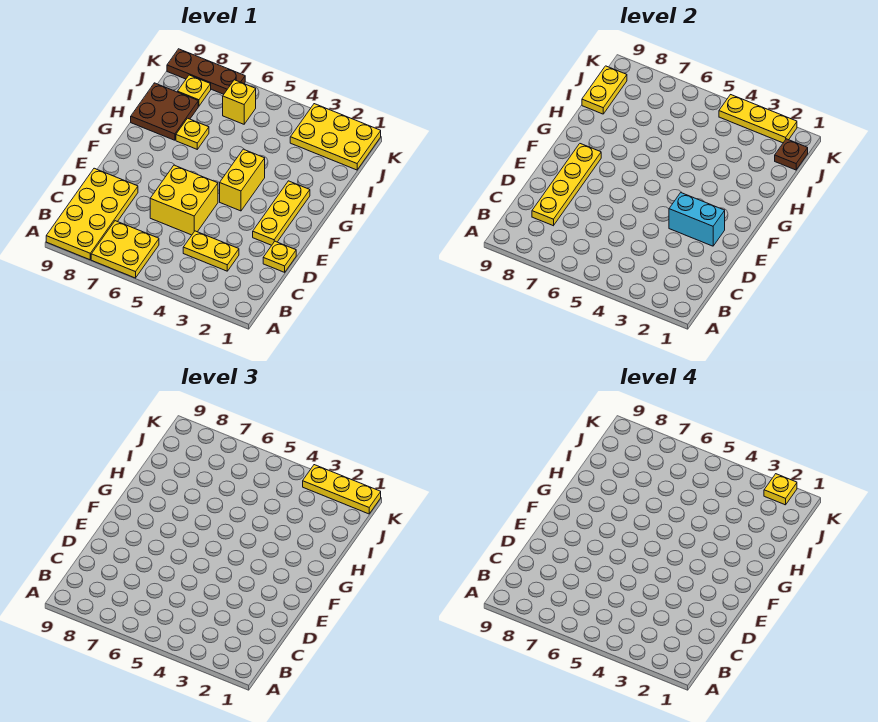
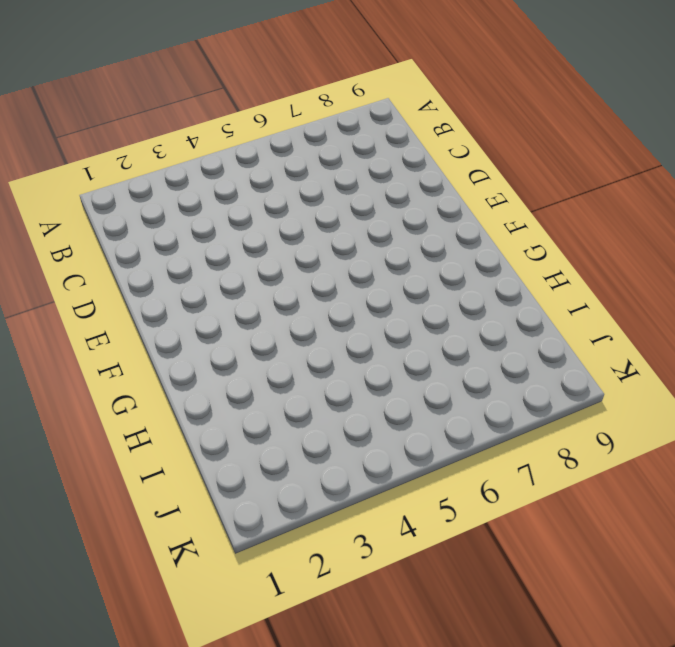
none -> yellow plate A6:B7 level 1
none -> yellow plate A8:D9 level 1
none -> yellow plate C3:C4 level 1

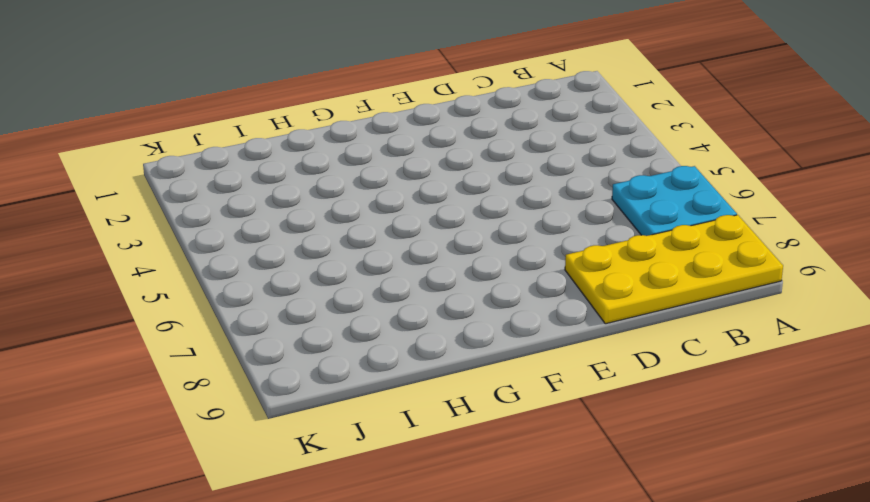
cyan plate A6:B7 level 1 -> yellow plate A6:B7 level 1
none -> yellow plate C3:C4 level 1
none -> yellow plate D1 level 1
none -> yellow brick D5:E6 level 1

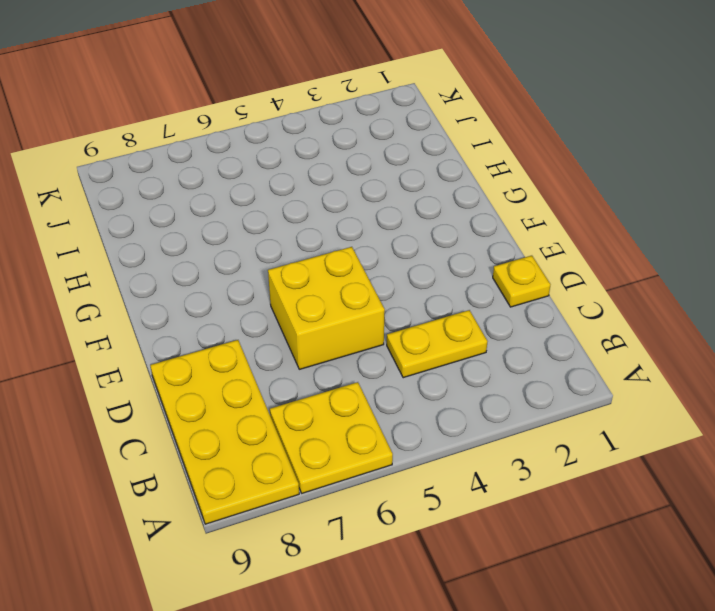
none -> yellow plate E2:G2 level 1
none -> yellow brick F4:G4 level 1
none -> yellow plate H7 level 1

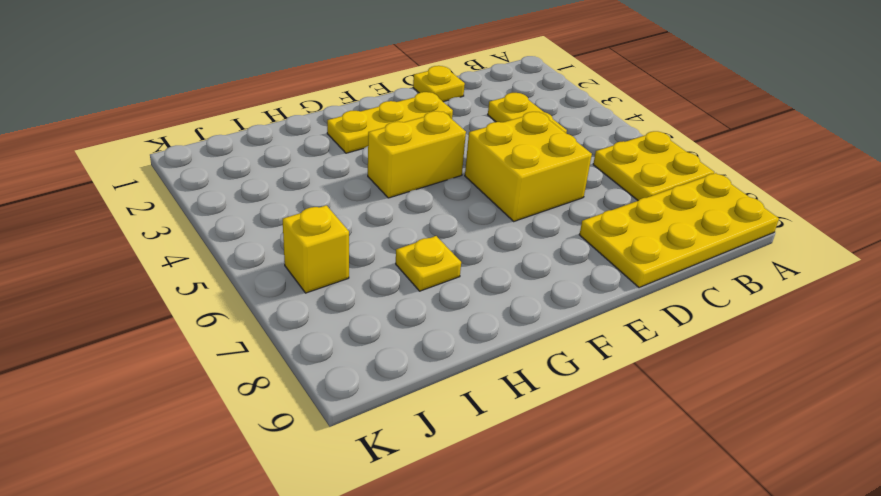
none -> brown plate H8:I9 level 1
none -> yellow plate J1:K3 level 1
none -> yellow plate J8 level 1

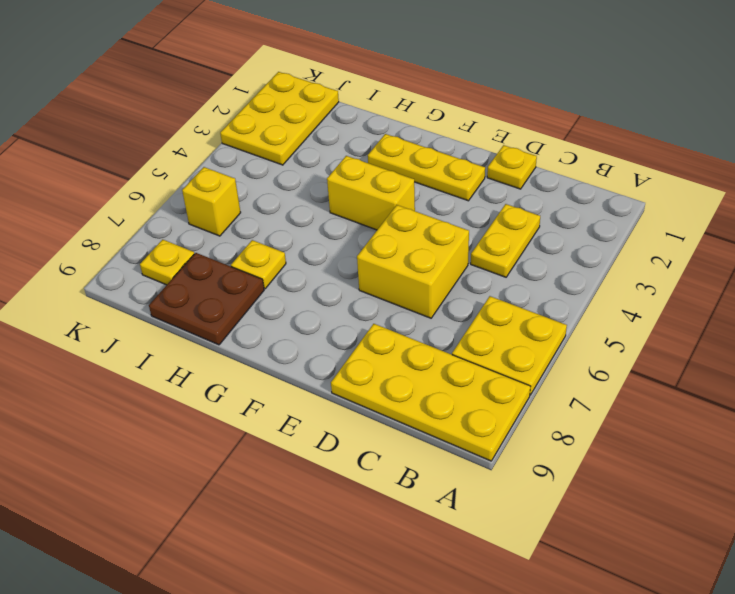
none -> brown plate K7:K9 level 1
none -> yellow plate C8:F8 level 2
none -> cyan brick E2:E3 level 2

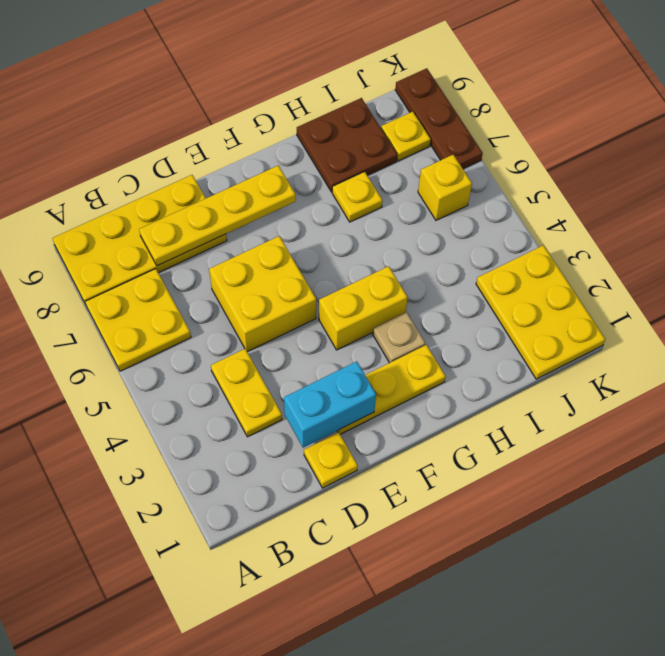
cyan brick D2:E2 level 2 -> cyan brick E2:E3 level 2
tan plate G3 level 1 -> none
none -> yellow plate I9:J9 level 2
none -> brown plate J1 level 2
none -> yellow plate K2:K4 level 2

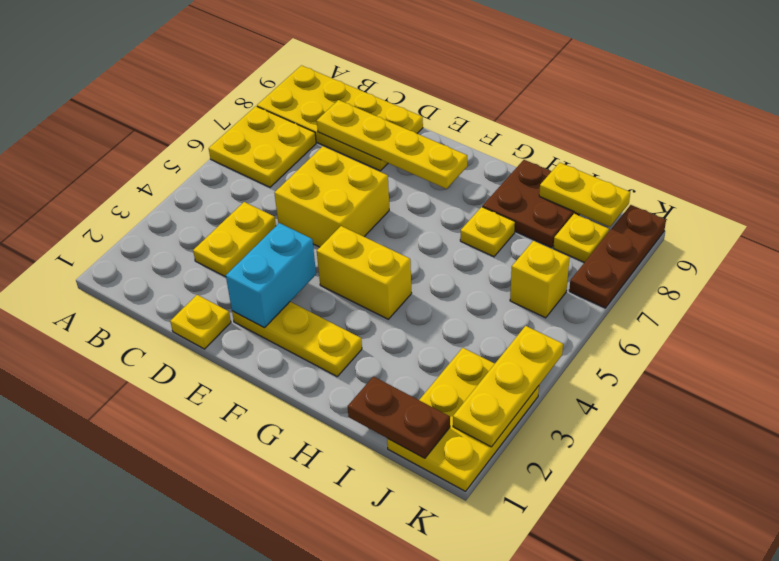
brown plate I1:J1 level 2 -> brown plate J1 level 2
none -> yellow plate K1:K3 level 3
none -> yellow plate K2 level 4

